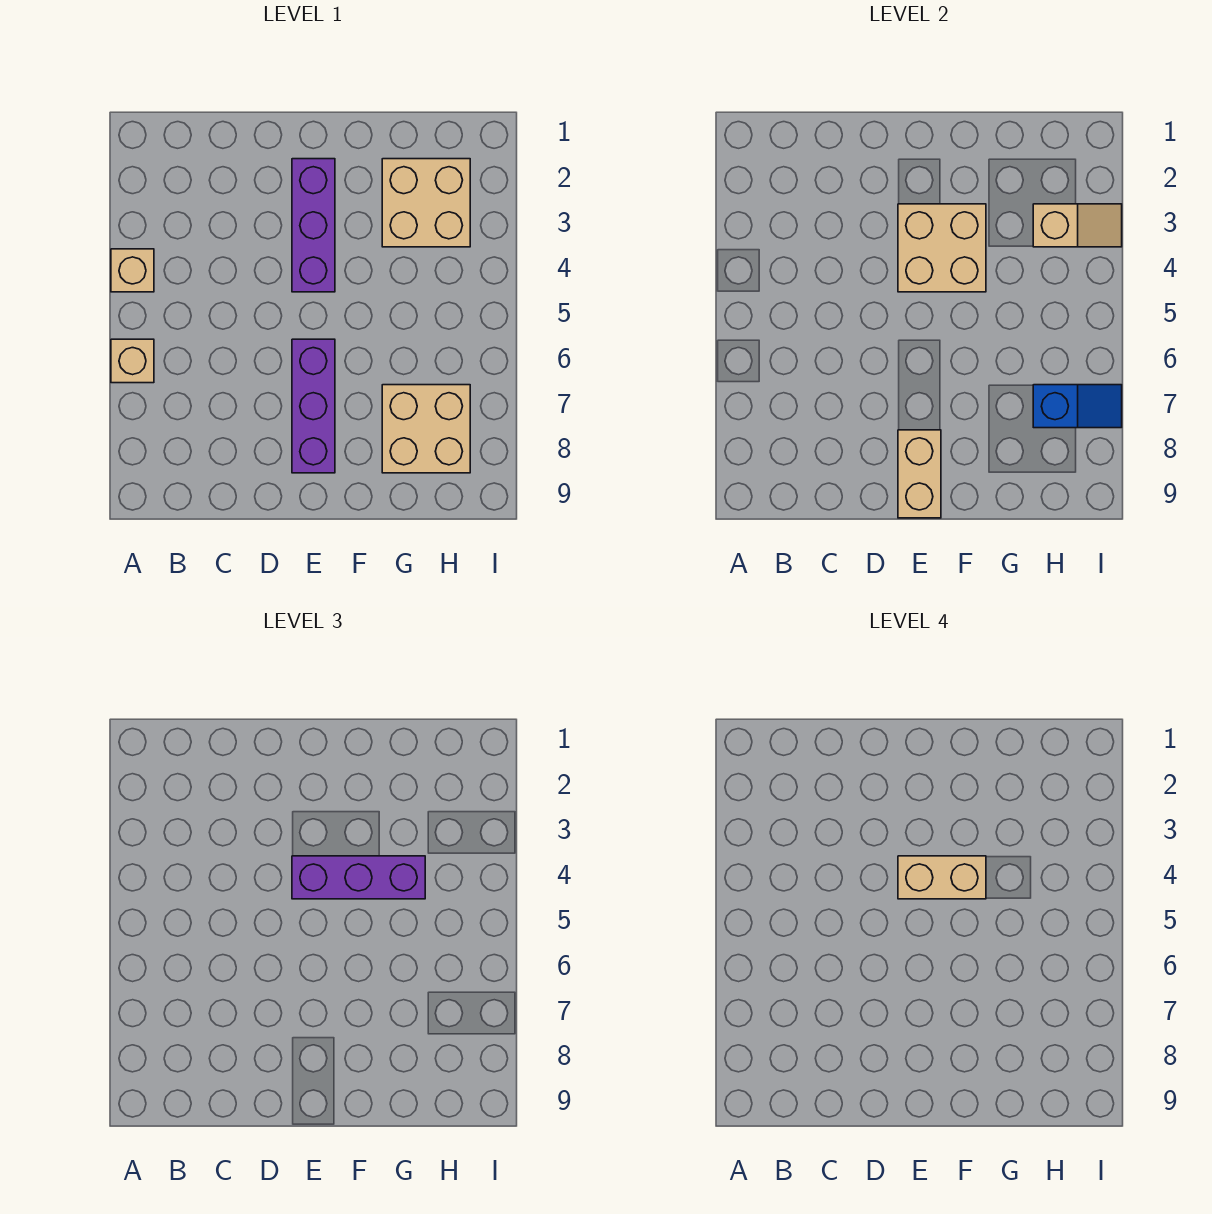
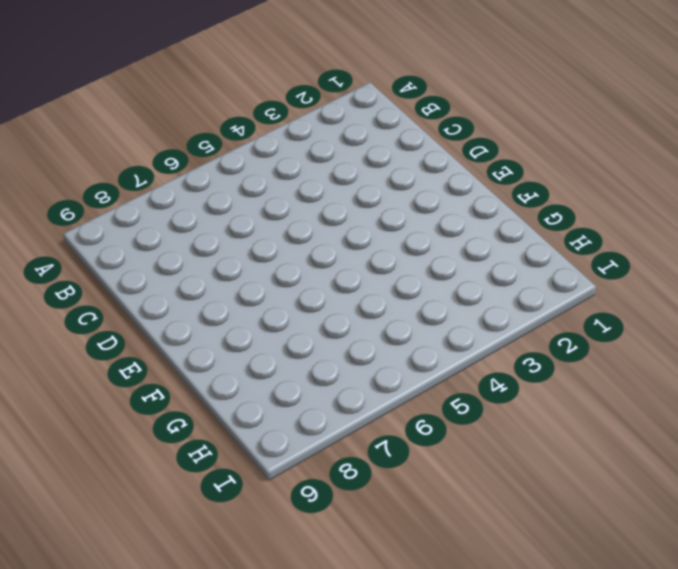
none -> tan brick A4 level 1
none -> tan brick A6 level 1
none -> purple brick E2:E4 level 1

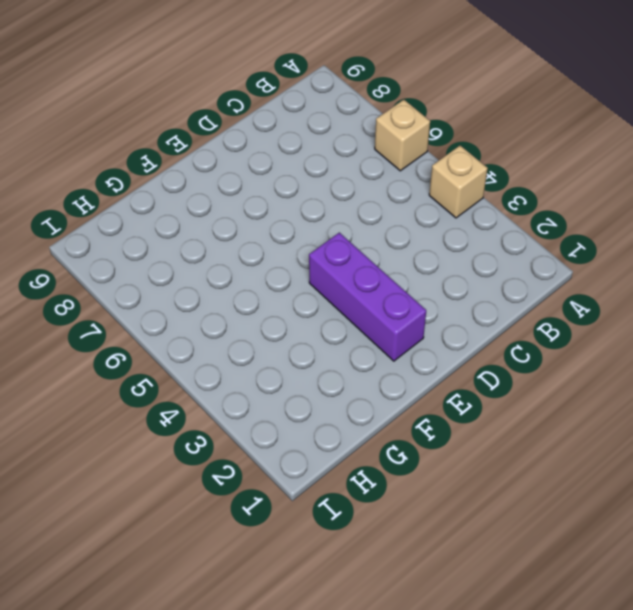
none -> purple brick E6:E8 level 1
none -> tan brick G2:H3 level 1
none -> tan brick G7:H8 level 1

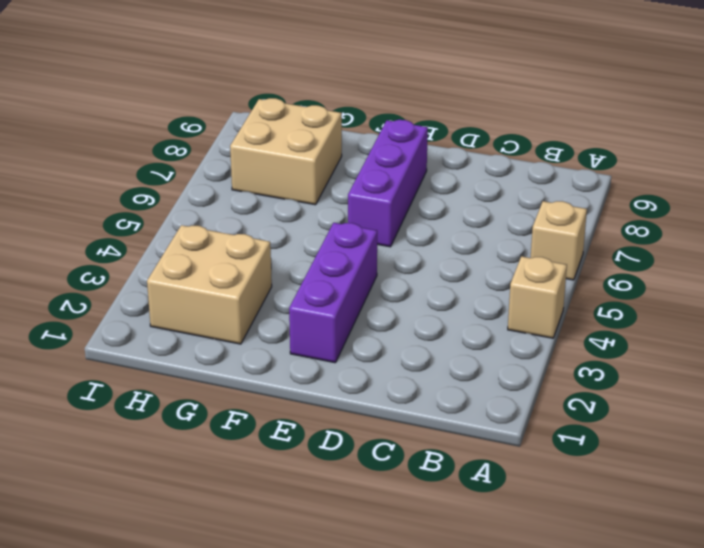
none -> tan brick E3:F4 level 2
none -> tan brick E8:E9 level 2
none -> tan slope H3:I3 level 2 top H

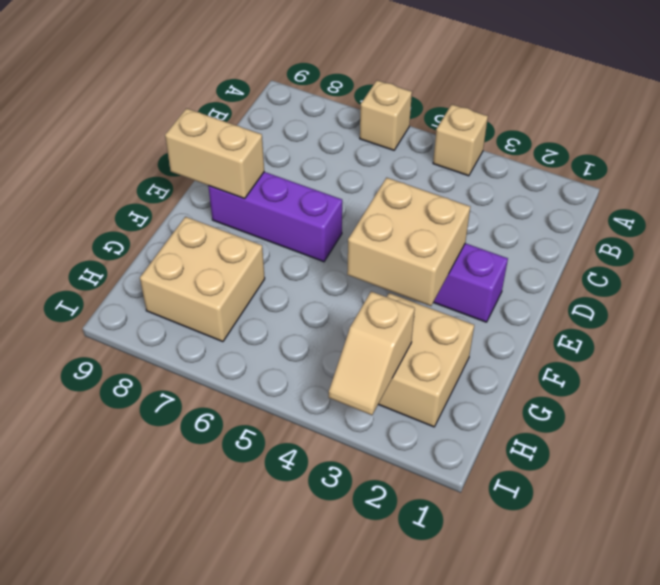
none -> blue slope H7:I7 level 2 top H
none -> purple brick E4:G4 level 3
none -> tan brick E4:F4 level 4

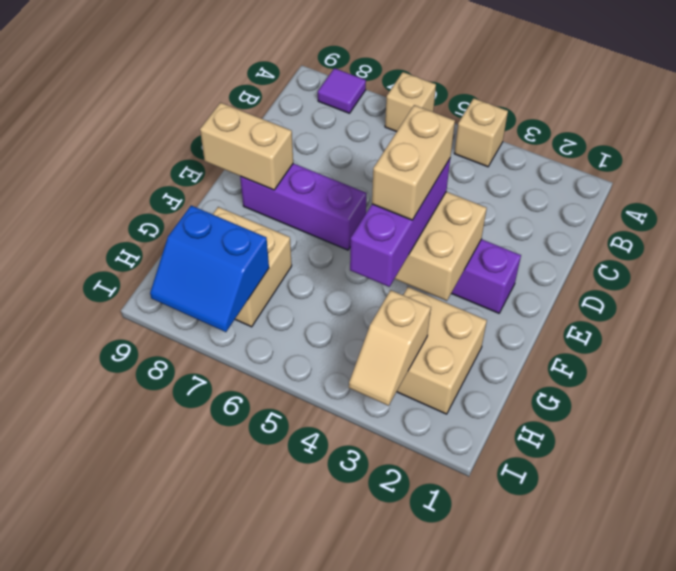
purple tile A8 level 1 -> none
blue slope H7:I8 level 2 top H -> blue slope H7:I7 level 2 top H

